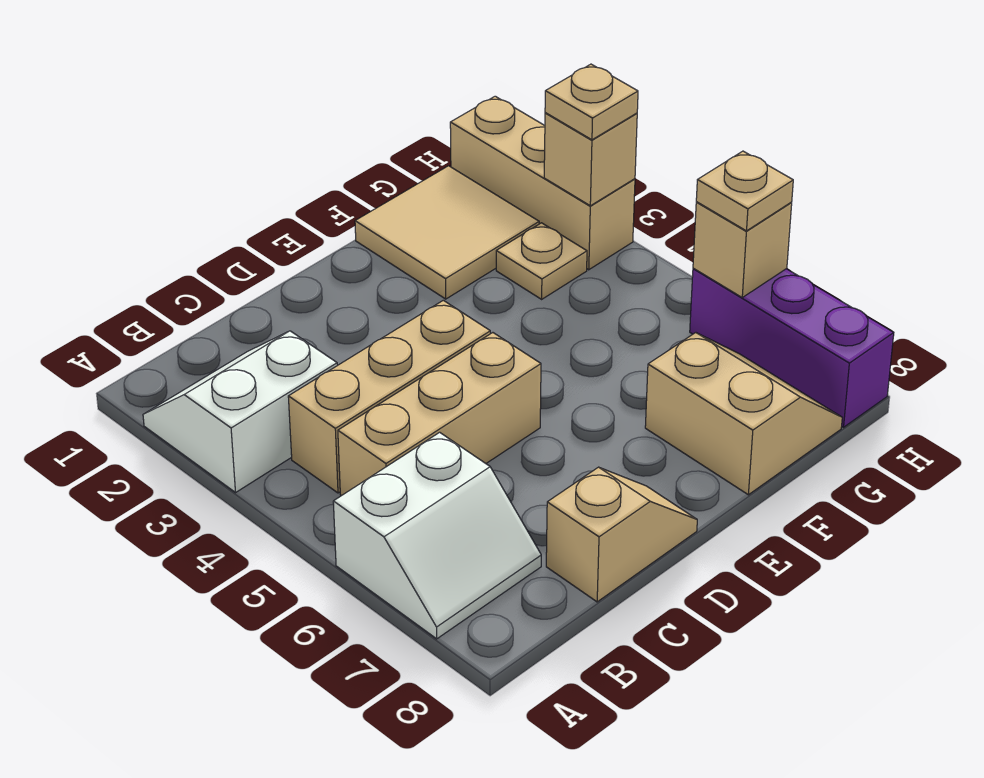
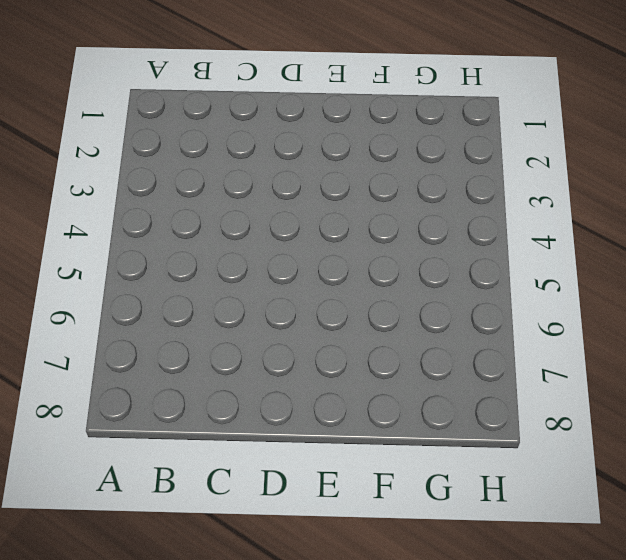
none -> white slope A2:B3 level 1 top 3
none -> white slope A6:B7 level 1 top 6
none -> tan brick B4:D4 level 1

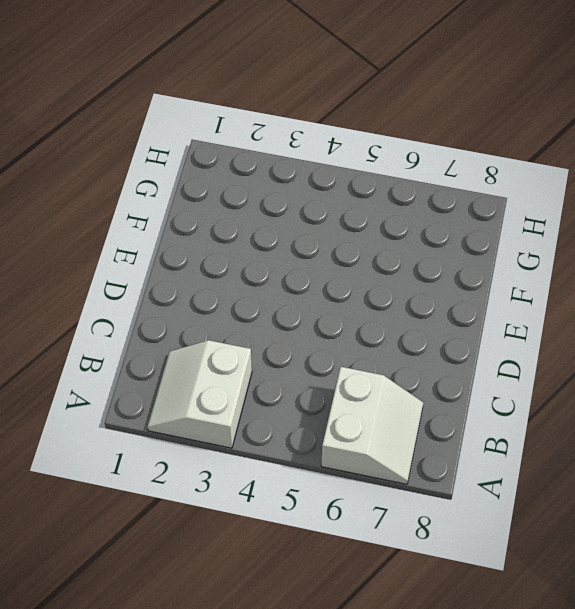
none -> tan brick B4:D4 level 1
none -> tan brick B5:D5 level 1
none -> tan slope C8:D8 level 1 top C

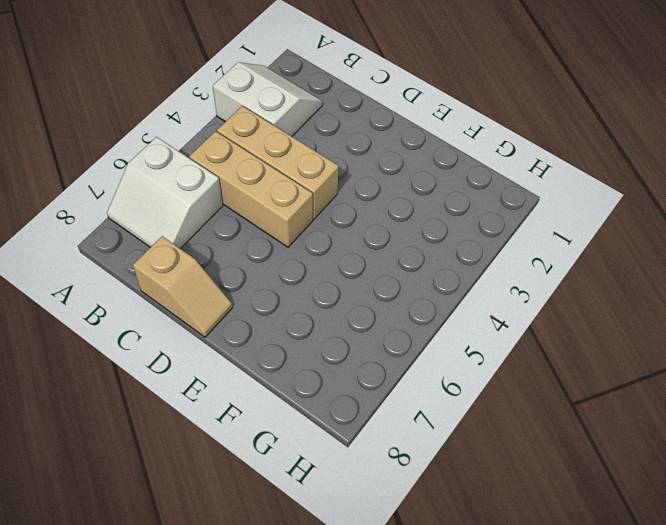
none -> tan tile F1:G2 level 1
none -> tan slope F7:G8 level 1 top F
none -> tan plate G3 level 1

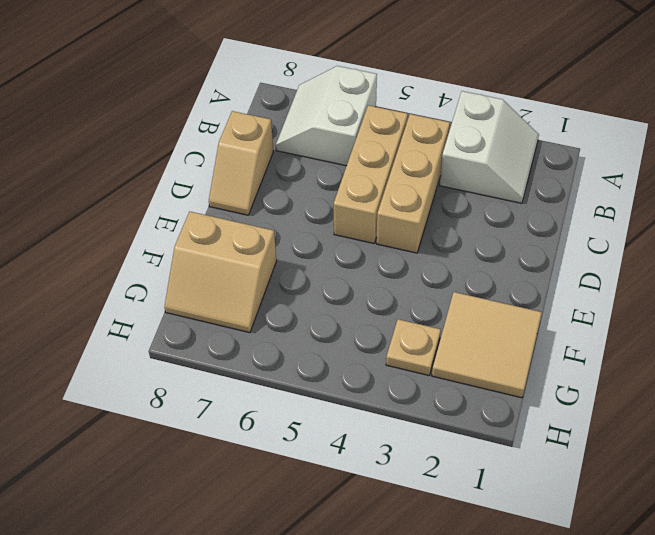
none -> tan brick H1:H3 level 1
none -> purple brick H6:H8 level 1
none -> tan brick H3 level 2

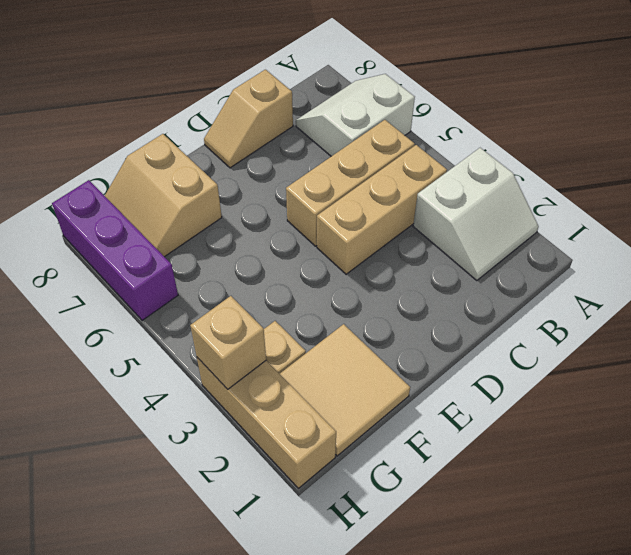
none -> tan brick H6 level 2
none -> tan plate H3 level 3
none -> tan plate H6 level 3

